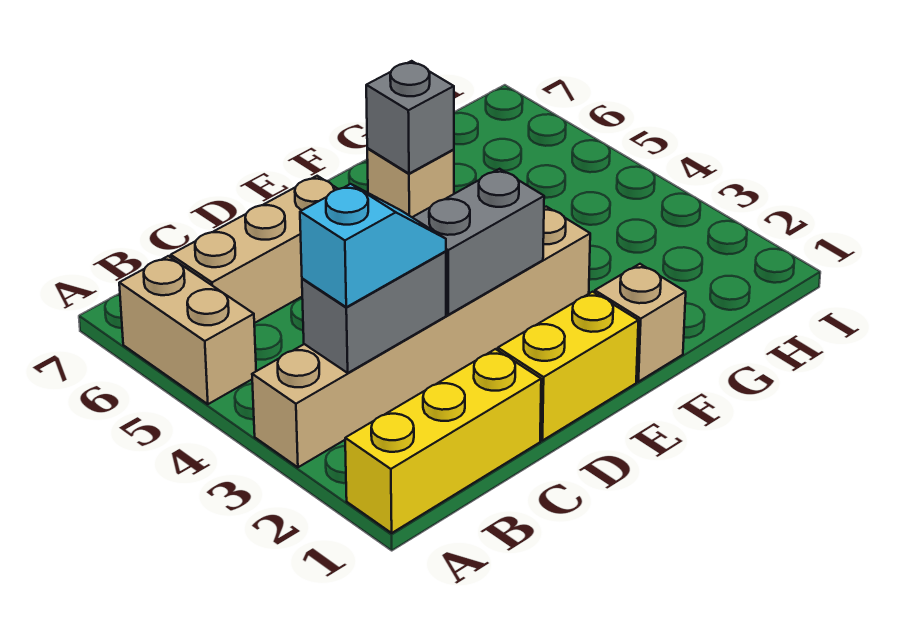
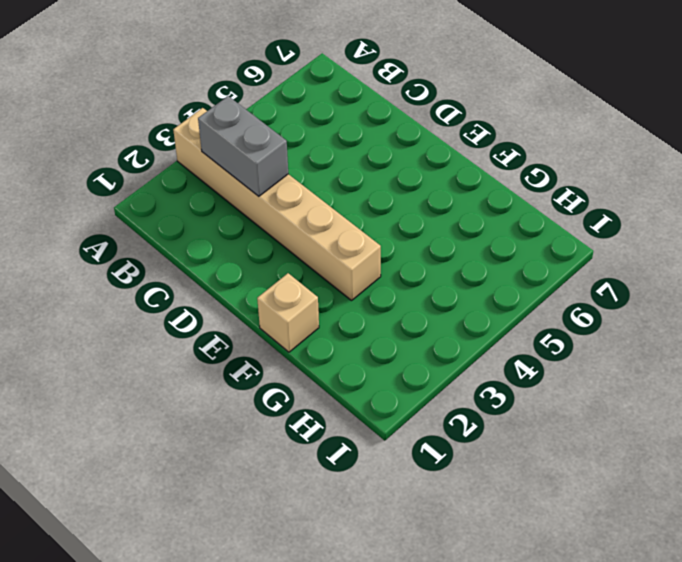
none -> yellow brick A1:C1 level 1
none -> tan brick A5:A6 level 1

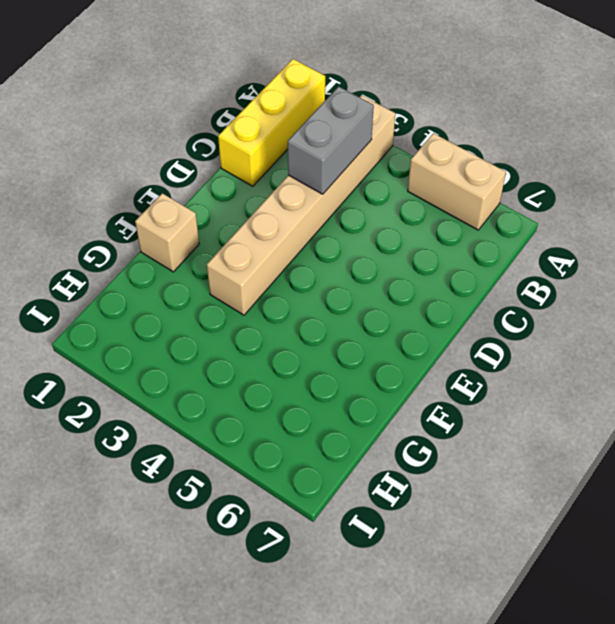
none -> tan brick B6:D6 level 1
none -> yellow brick D1:E1 level 1

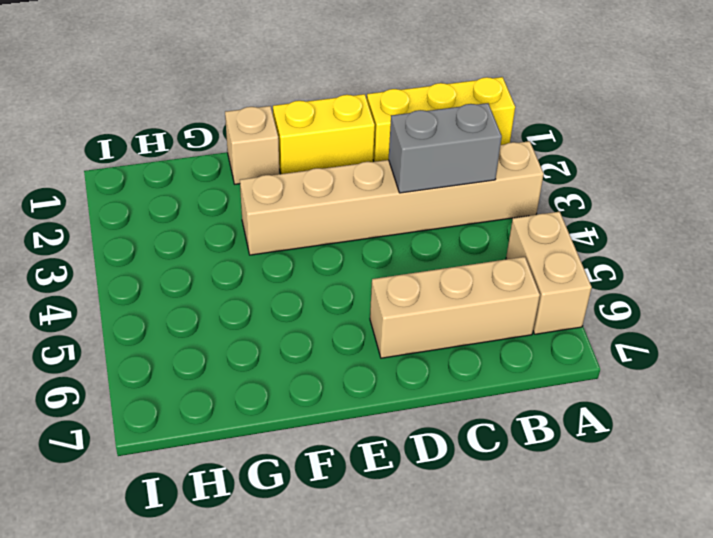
none -> tan brick F6 level 1
none -> grey brick D3:E3 level 2

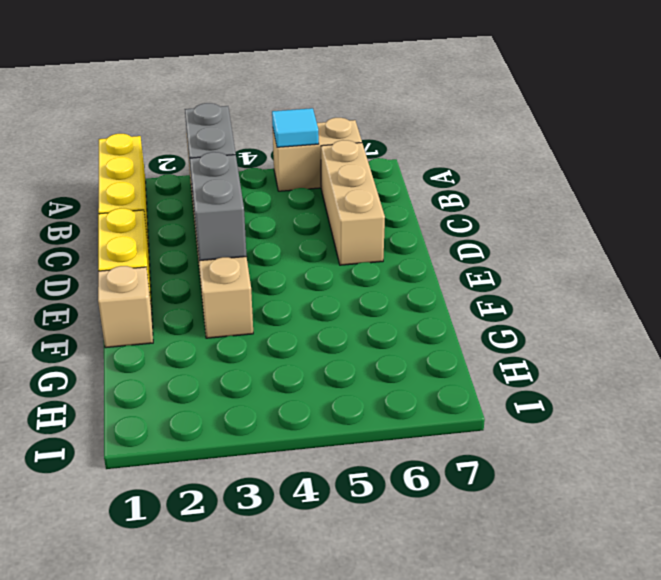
cyan tile A5 level 2 -> none
none -> tan brick F6 level 1
none -> grey brick F6 level 2

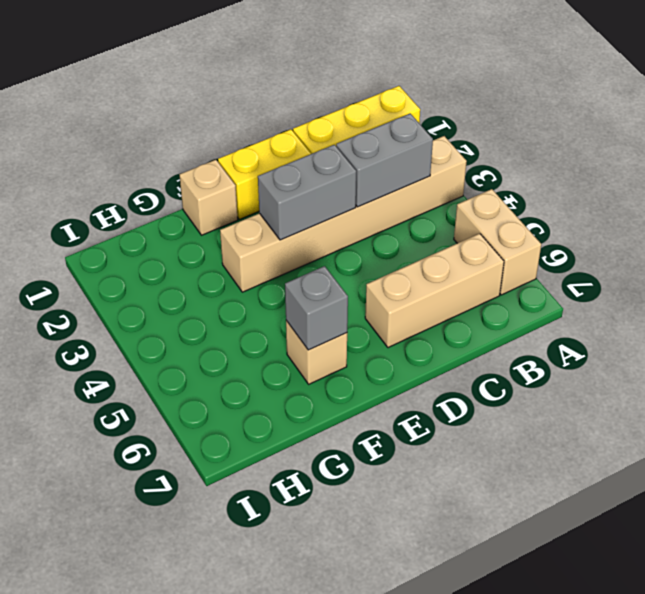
none -> cyan slope B3:C3 level 3 top B

